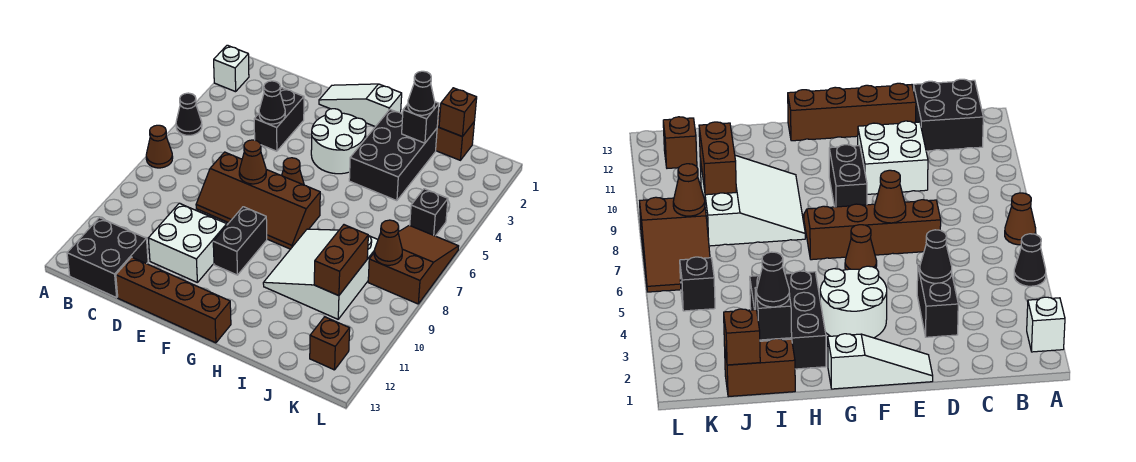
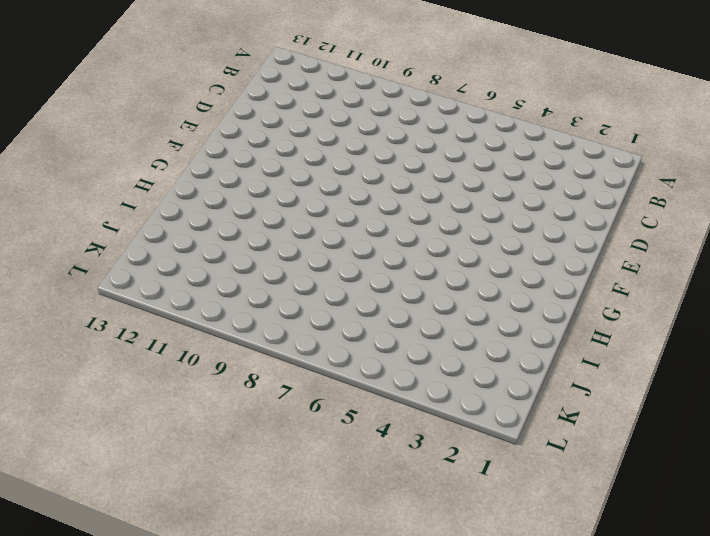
none -> white brick A2 level 1
none -> black cone A5 level 1
none -> brown cone A7 level 1

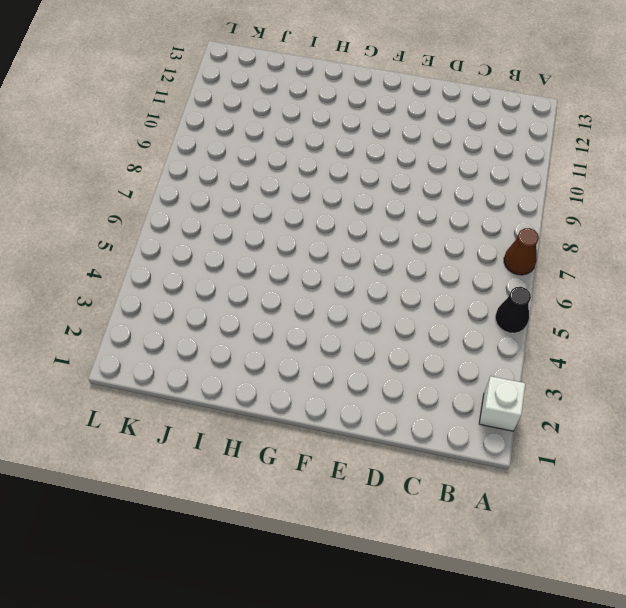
none -> black brick B12:C13 level 1
none -> black brick D3:D4 level 1
none -> brown slope D7:G8 level 1 top 7

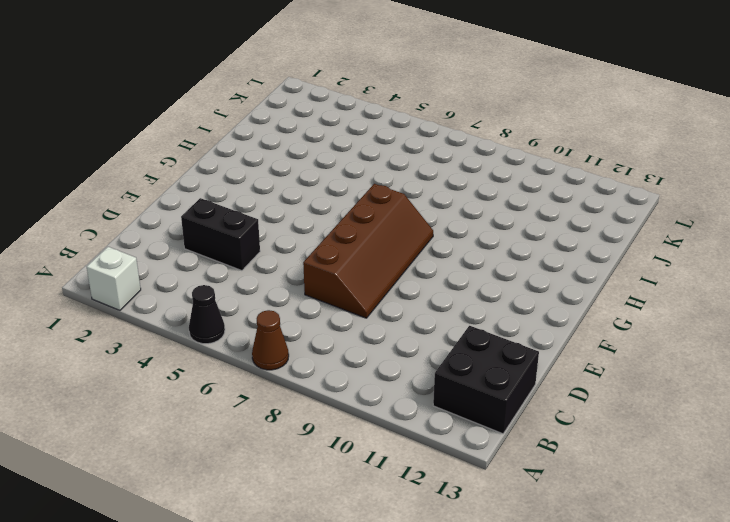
none -> white brick D10:E11 level 1
none -> brown brick D13:G13 level 1
none -> white slope E1:G1 level 1 top G

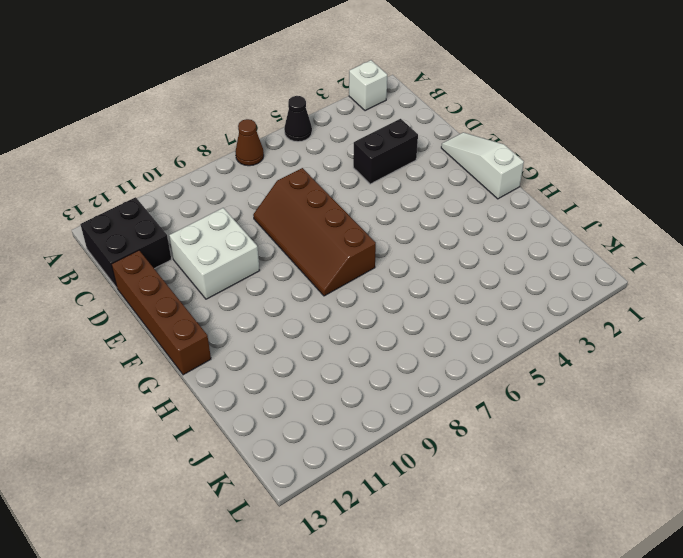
none -> white round brick F3:G4 level 1
none -> brown cone F6 level 1
none -> black brick F9:F10 level 1

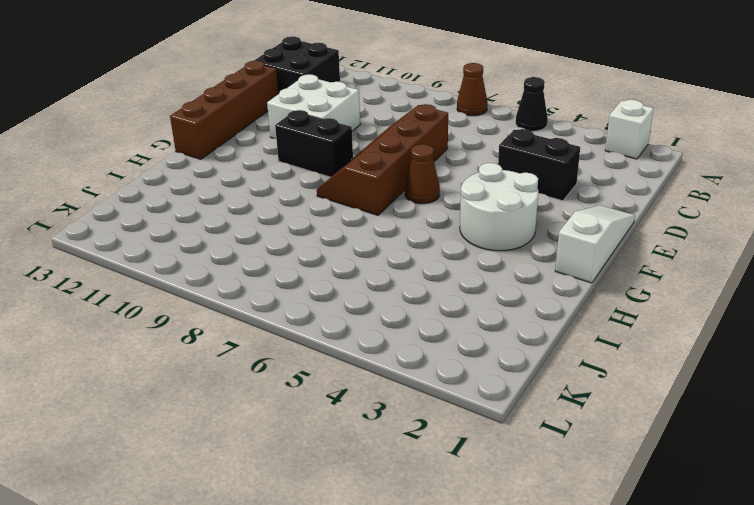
none -> black brick H2:I4 level 1
none -> white slope H8:J10 level 1 top J
none -> brown brick I1:J1 level 1

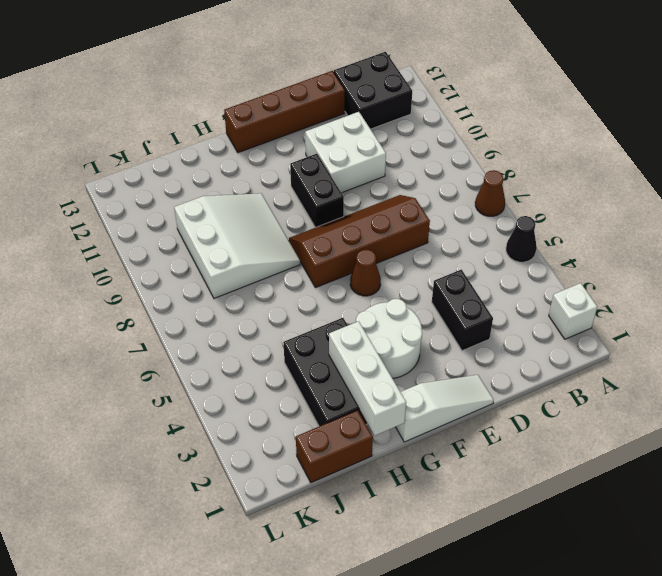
white brick H1:H3 level 2 -> none
none -> black brick K5 level 1
none -> brown slope K6:L8 level 1 top 8
none -> brown brick K12 level 1

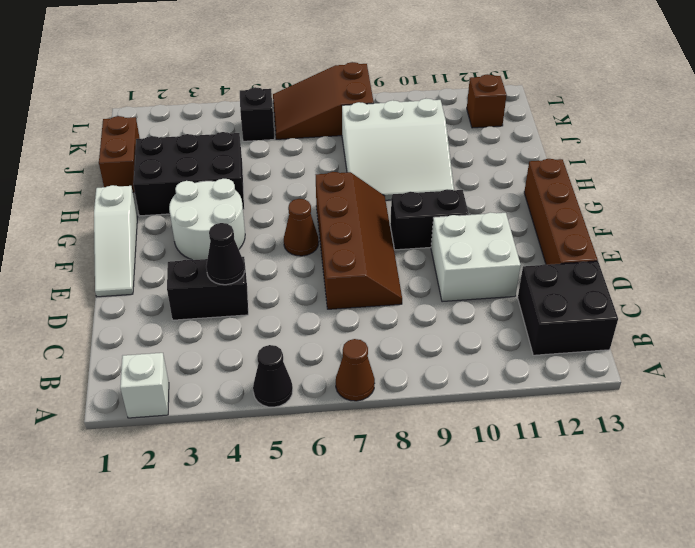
none -> brown cone E7 level 2
none -> black brick I2 level 2
none -> brown brick J1 level 2

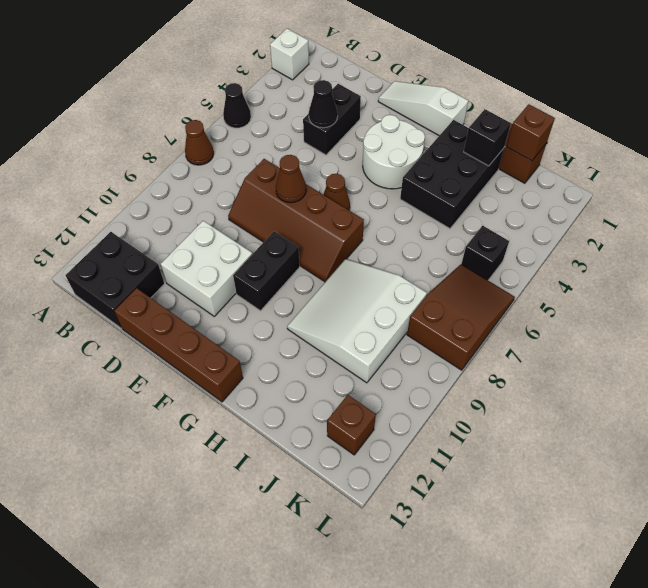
none -> brown brick J9:J10 level 2
none -> brown cone K8 level 2
none -> black cone I2 level 3

